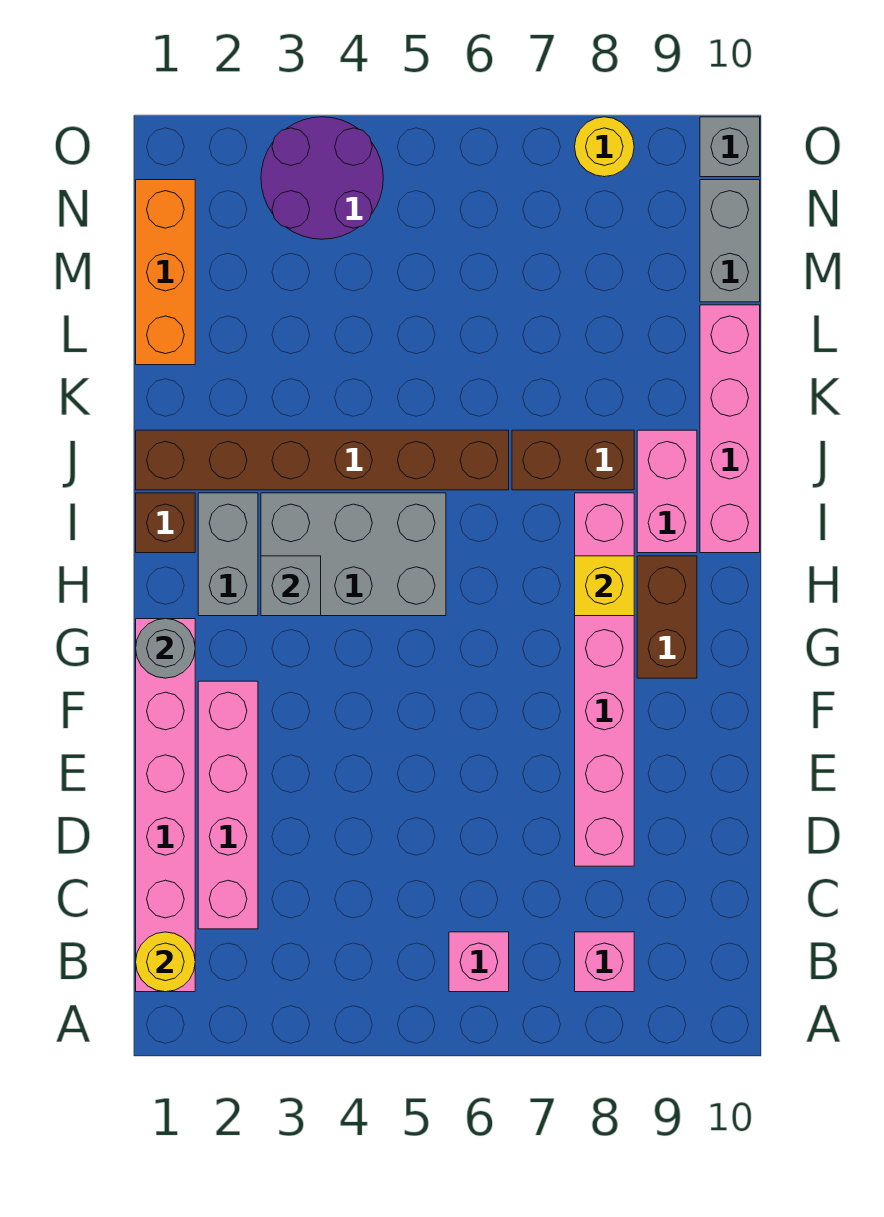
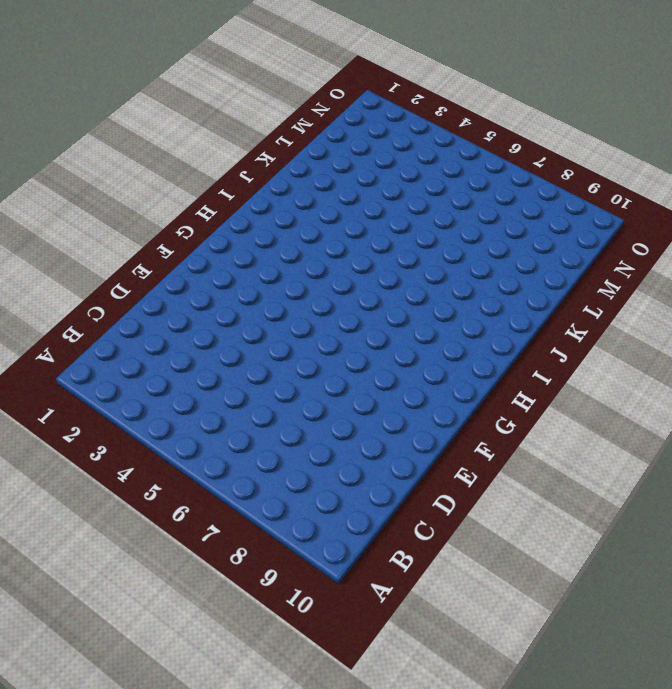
none -> pink brick B1:G1 level 1
none -> pink brick B6 level 1
none -> pink brick B8 level 1

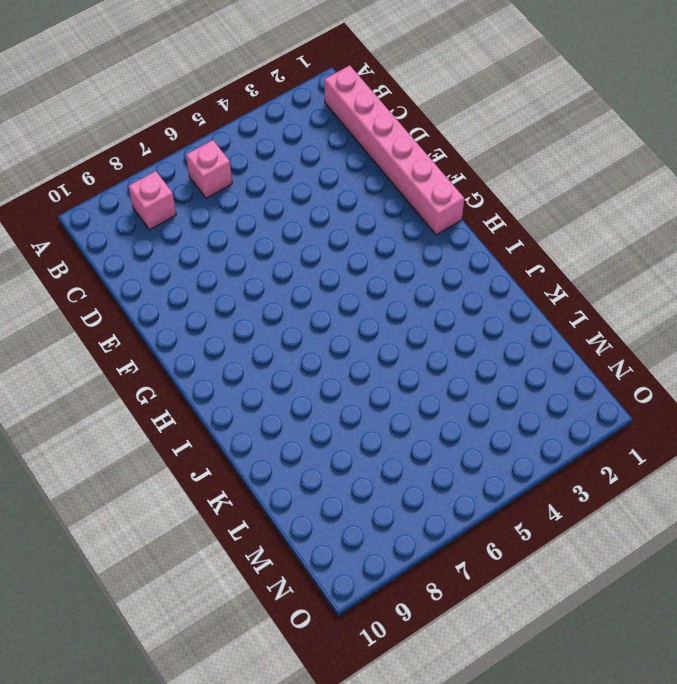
none -> pink brick C2:F2 level 1
none -> pink brick D8:I8 level 1
none -> brown brick G9:H9 level 1

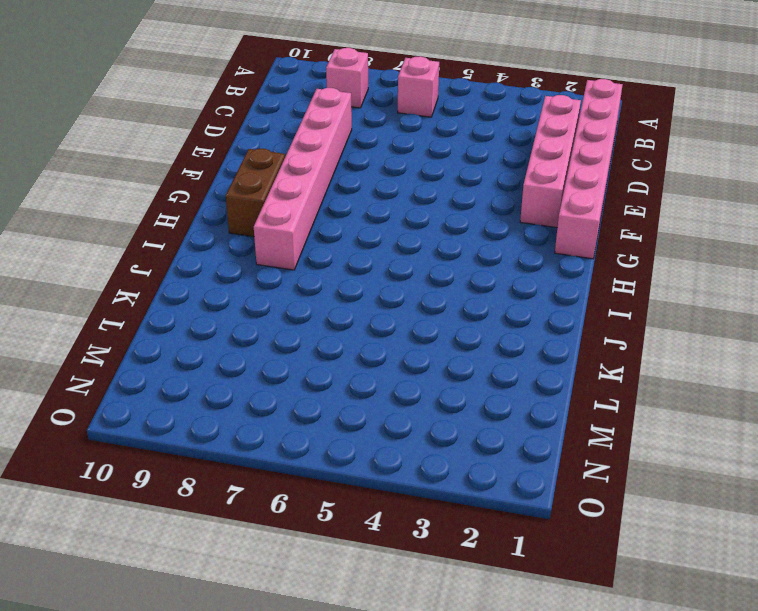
none -> grey brick H2:I2 level 1
none -> grey brick H3:I5 level 1
none -> brown brick I1 level 1

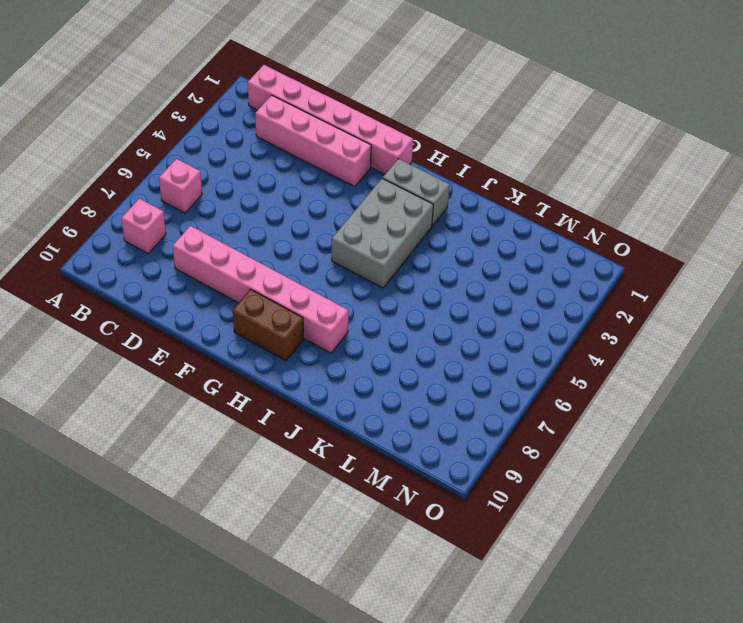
none -> brown brick I1 level 1
none -> pink brick I9:J9 level 1
none -> pink brick I10:L10 level 1

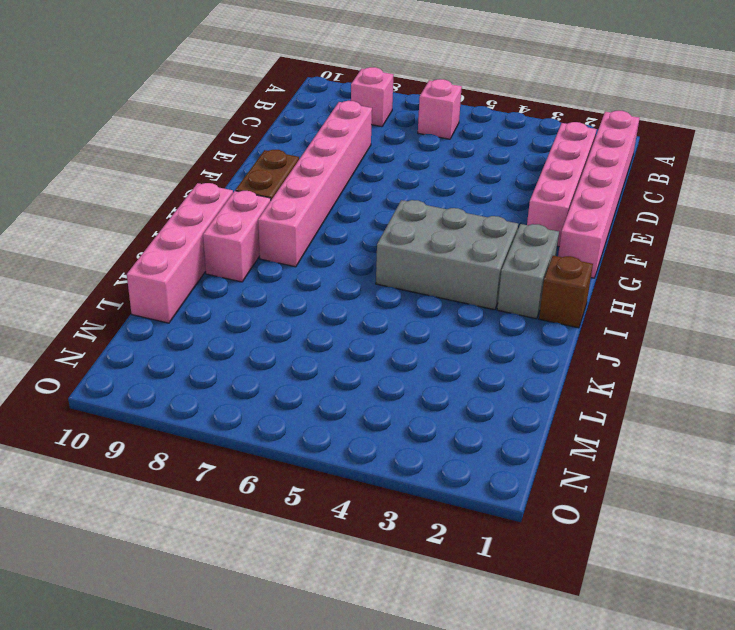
none -> brown brick J1:J6 level 1
none -> brown brick J7:J8 level 1
none -> orange brick L1:N1 level 1

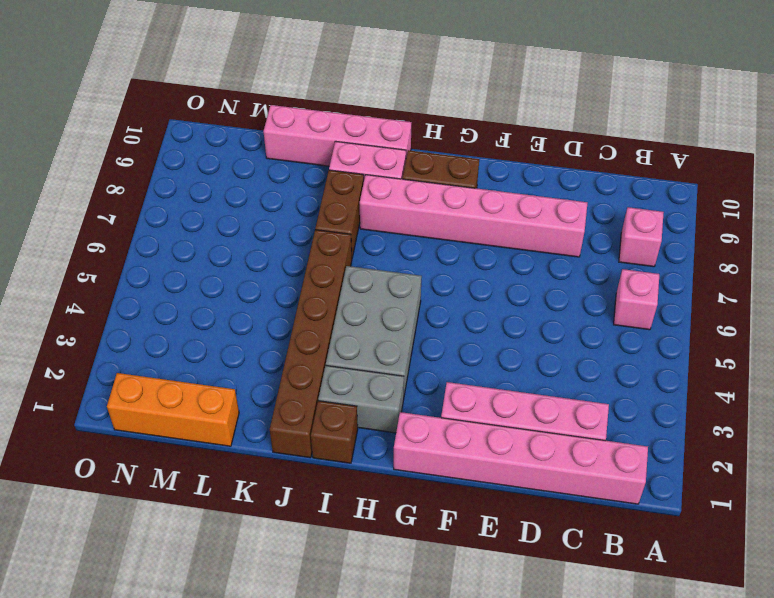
none -> grey brick M10:N10 level 1
none -> purple round brick N3:O4 level 1
none -> yellow round brick O8 level 1

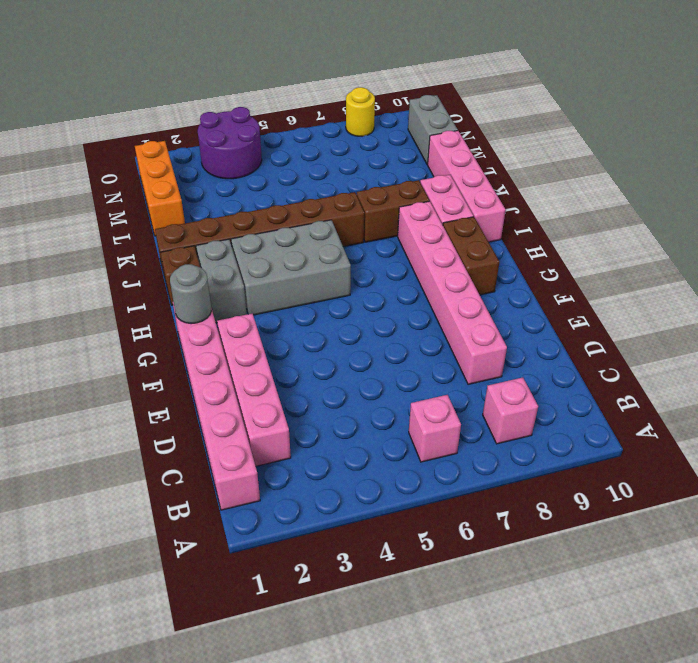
none -> grey brick O10 level 1
none -> yellow round brick B1 level 2
none -> grey brick H3 level 2

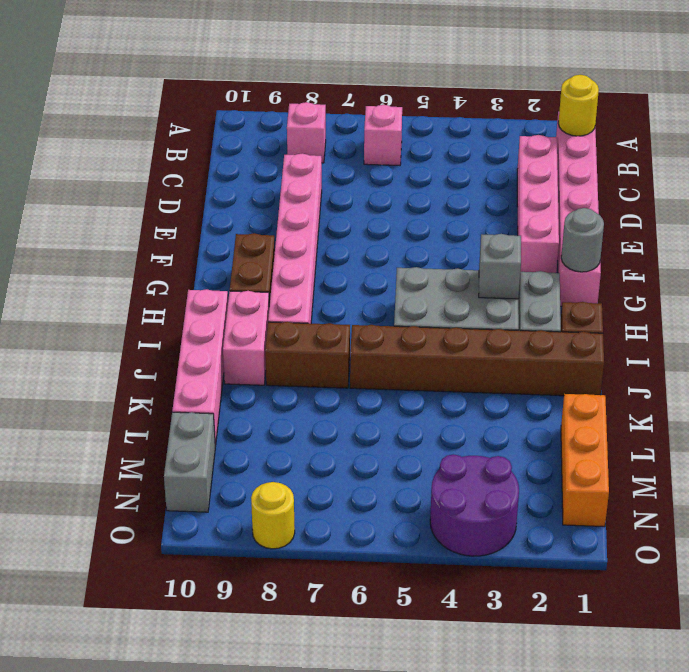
none -> grey brick O10 level 1
none -> yellow brick H8 level 2

